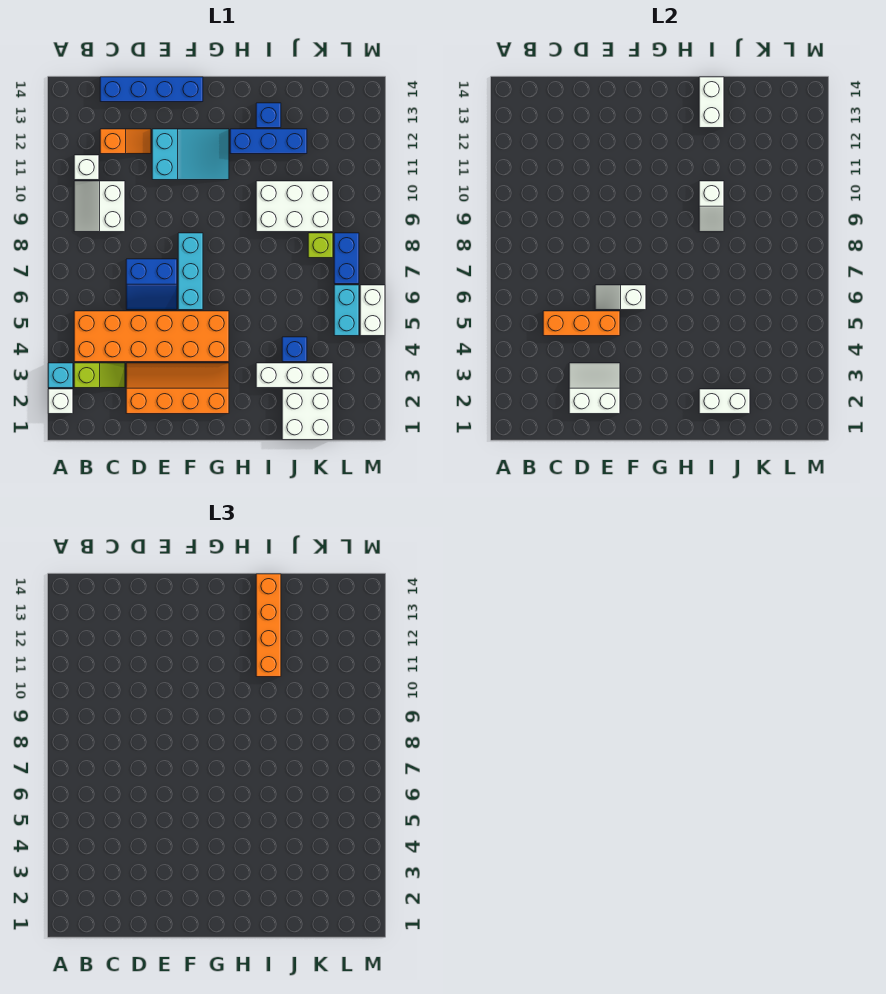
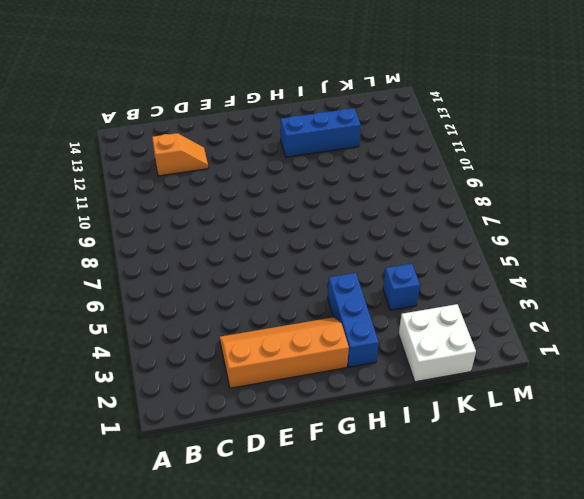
blue brick H2:H4 level 1 -> none
none -> white brick A2 level 1
none -> cyan brick A3 level 1
none -> lime slope B3:C3 level 1 top B

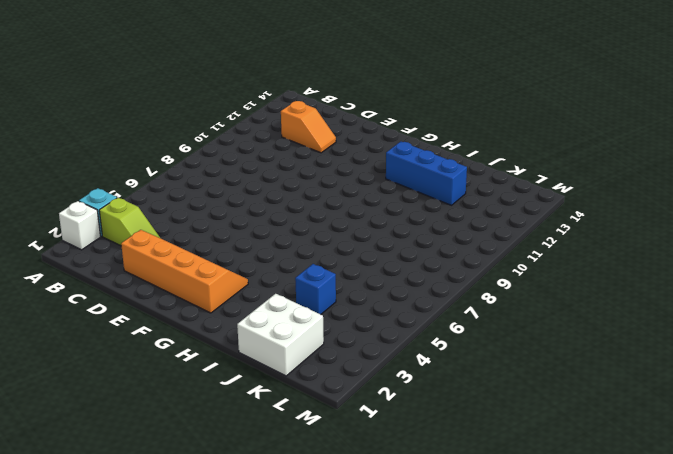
none -> orange brick B4:G5 level 1
none -> white slope B9:C10 level 1 top C
none -> white brick B11 level 1

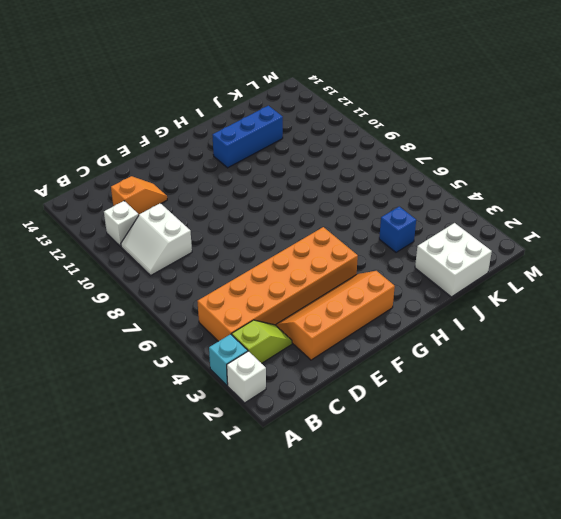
none -> blue brick C14:F14 level 1
none -> blue slope D6:E7 level 1 top 7
none -> cyan slope E11:G12 level 1 top E

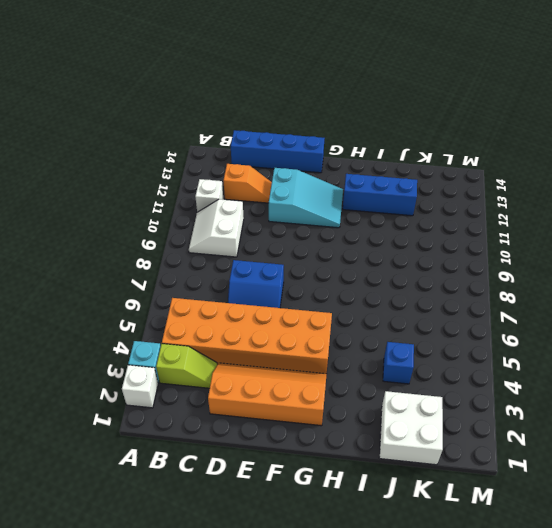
none -> cyan brick F6:F8 level 1
none -> white brick I3:K3 level 1
none -> white brick I9:K10 level 1

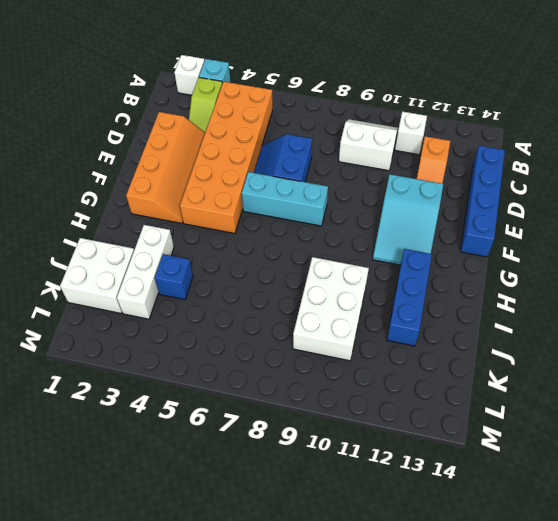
none -> blue brick I13 level 1
none -> lime brick K8 level 1
none -> cyan brick L5:L6 level 1

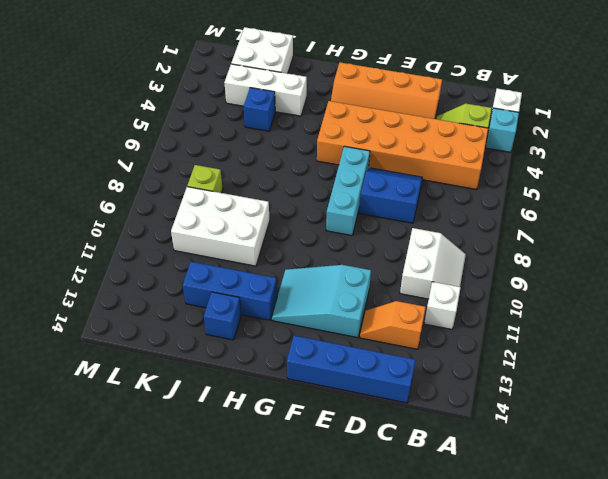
none -> cyan brick L5:L6 level 1
none -> blue brick L7:L8 level 1
none -> white brick M5:M6 level 1

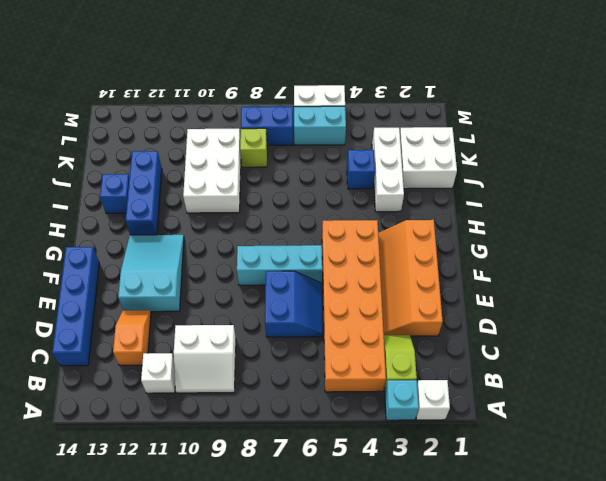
none -> orange brick C5:E5 level 2
none -> white slope D2:E3 level 2 top 2
none -> white slope E6:F6 level 2 top F

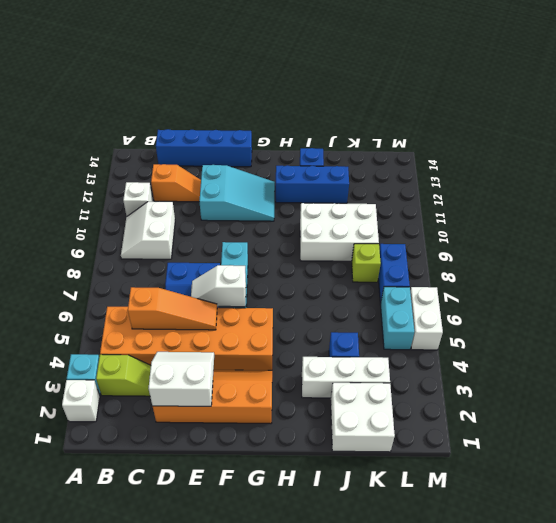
orange slope C5:E5 level 2 top C -> orange brick C5:E5 level 2
none -> white brick I2:J2 level 2
none -> white slope I9:I10 level 2 top 10
none -> white brick I13:I14 level 2

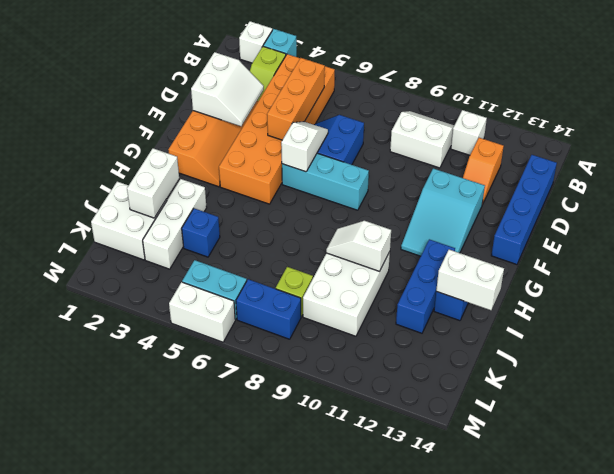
none -> orange brick I11:I14 level 3

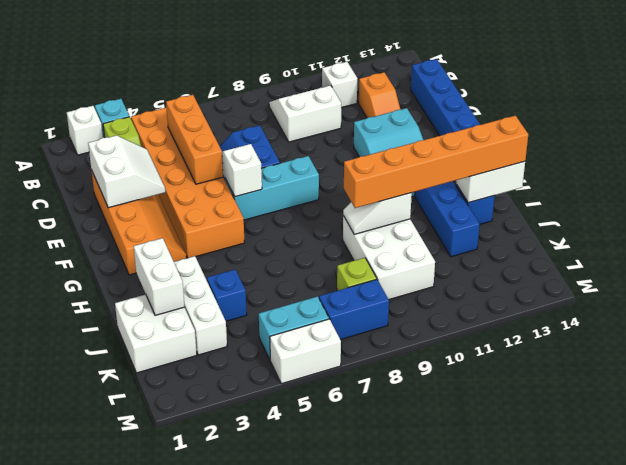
orange brick I9:I14 level 3 -> orange brick I11:I14 level 3

